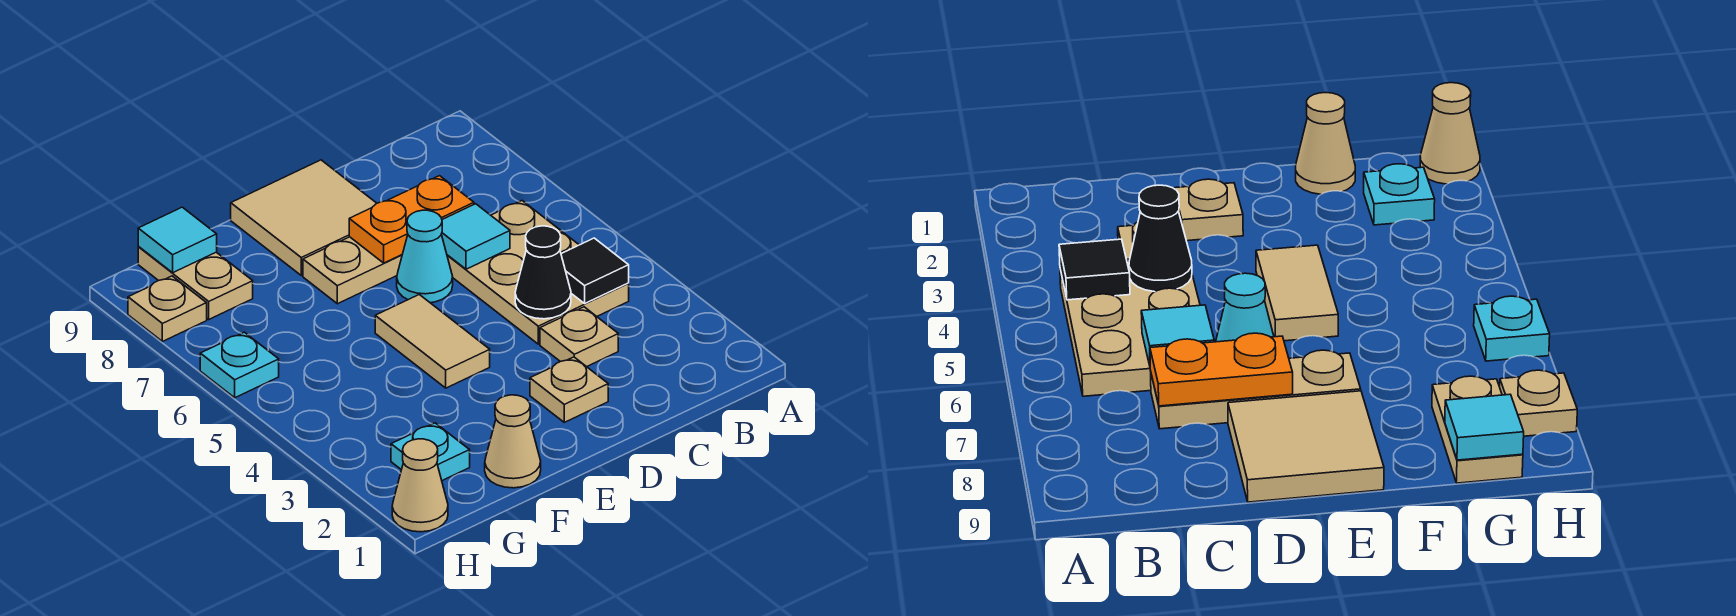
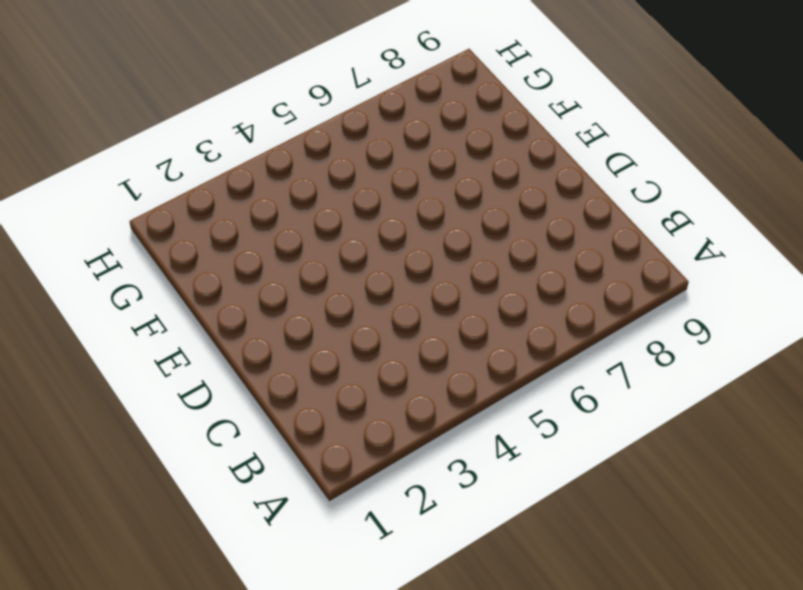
none -> tan plate B4:C6 level 1
none -> tan plate C3 level 1
none -> tan plate C7:E7 level 1

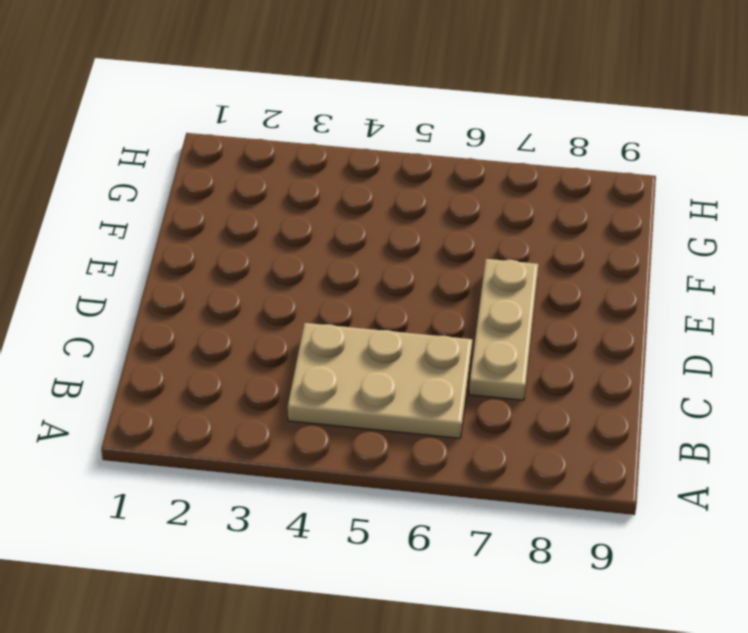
none -> tan plate C3 level 1
none -> tan plate D2 level 1
none -> cyan cone D6 level 1

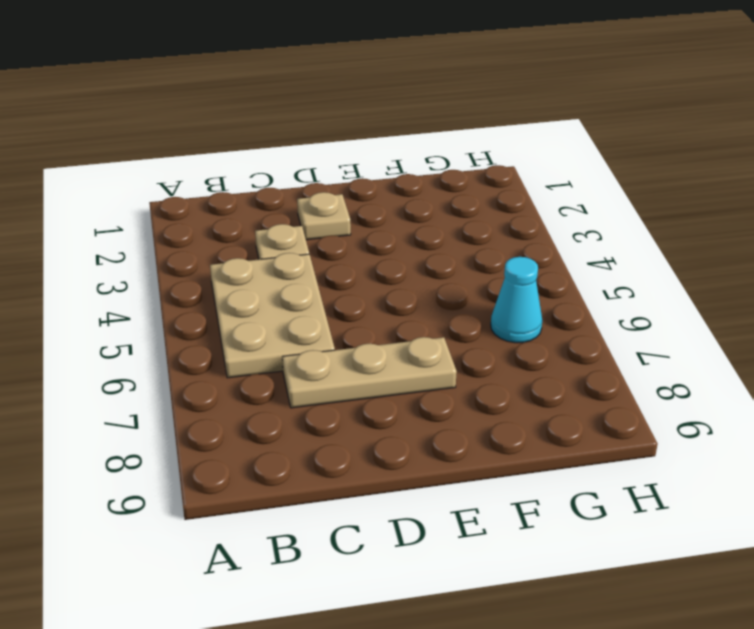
cyan cone G6 level 1 -> cyan cone D6 level 1
none -> tan tile D8:E9 level 1
none -> tan tile E4:E5 level 1
none -> tan cone F1 level 1

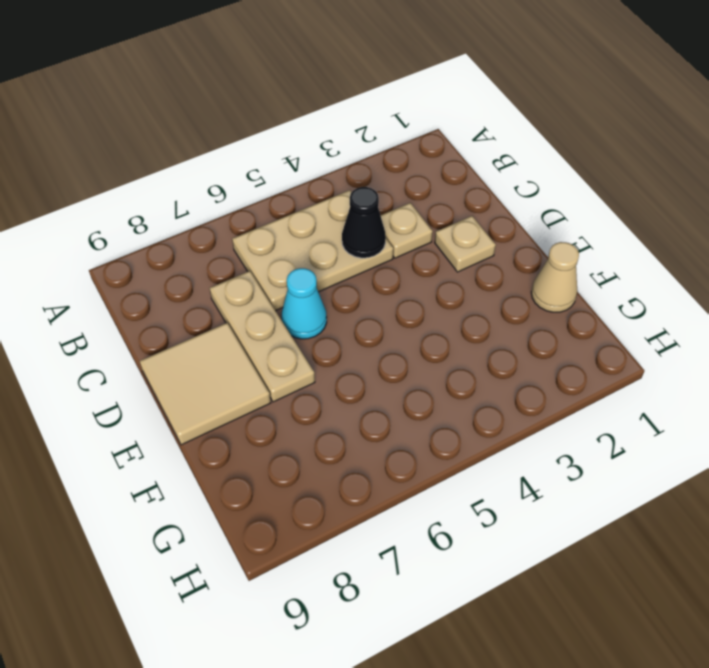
none -> tan tile E4:E5 level 1
none -> cyan plate G2 level 1
none -> tan plate G8:G9 level 1

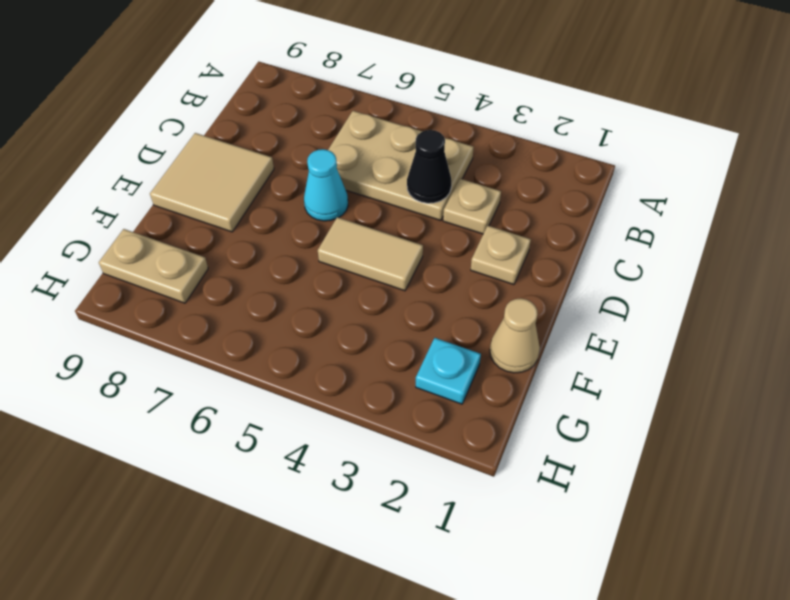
none -> tan plate C7:E7 level 1
none -> tan cone H1 level 1
none -> cyan plate H6 level 1

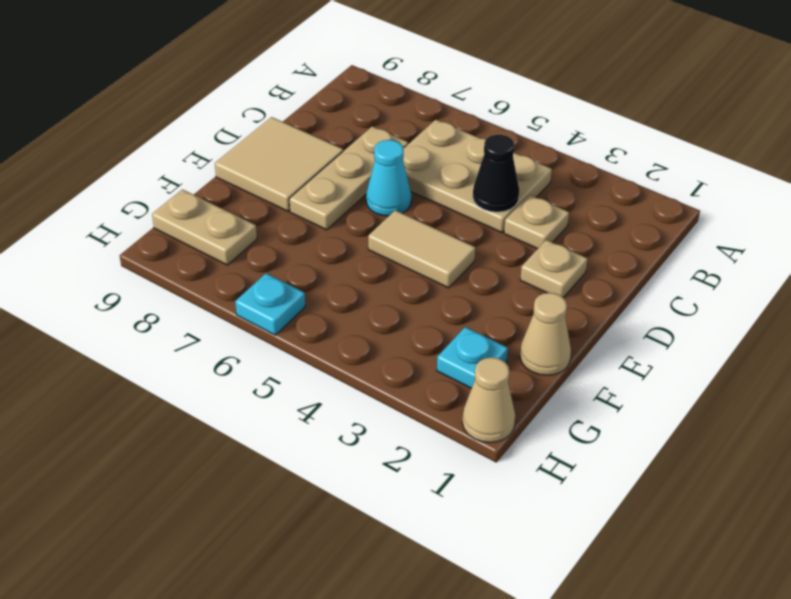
none -> tan plate H8 level 1
none -> black tile B4 level 2
none -> cyan tile C6 level 2

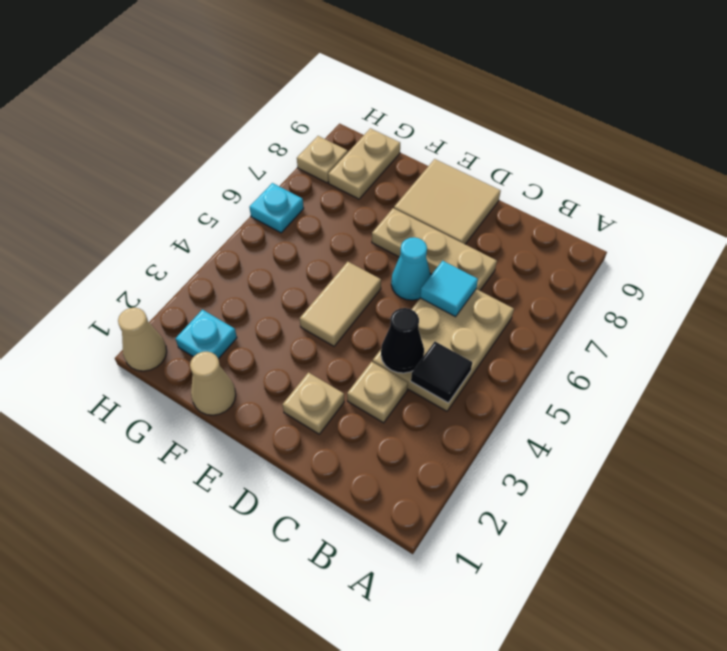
none -> orange plate C7:D7 level 2
none -> cyan tile G9 level 2

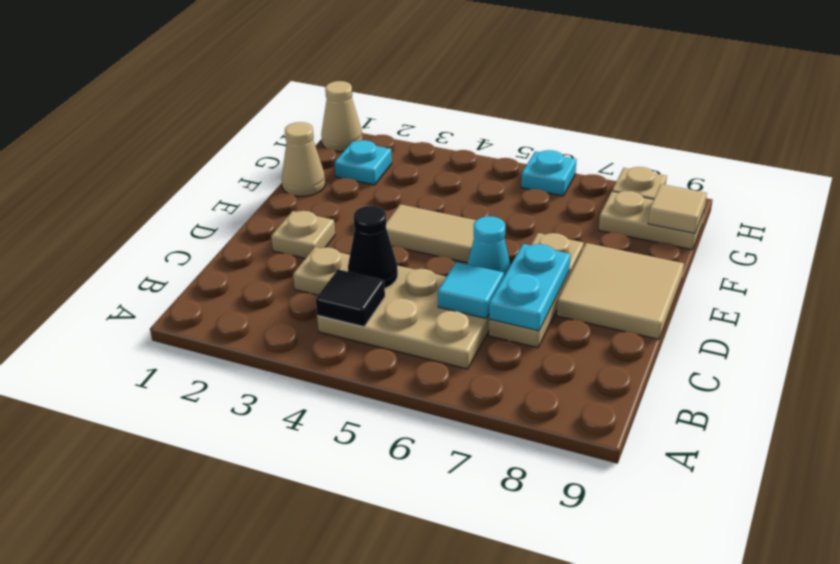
cyan plate C7:D7 level 2 -> orange plate C7:D7 level 2
tan tile G9 level 2 -> cyan tile G9 level 2

